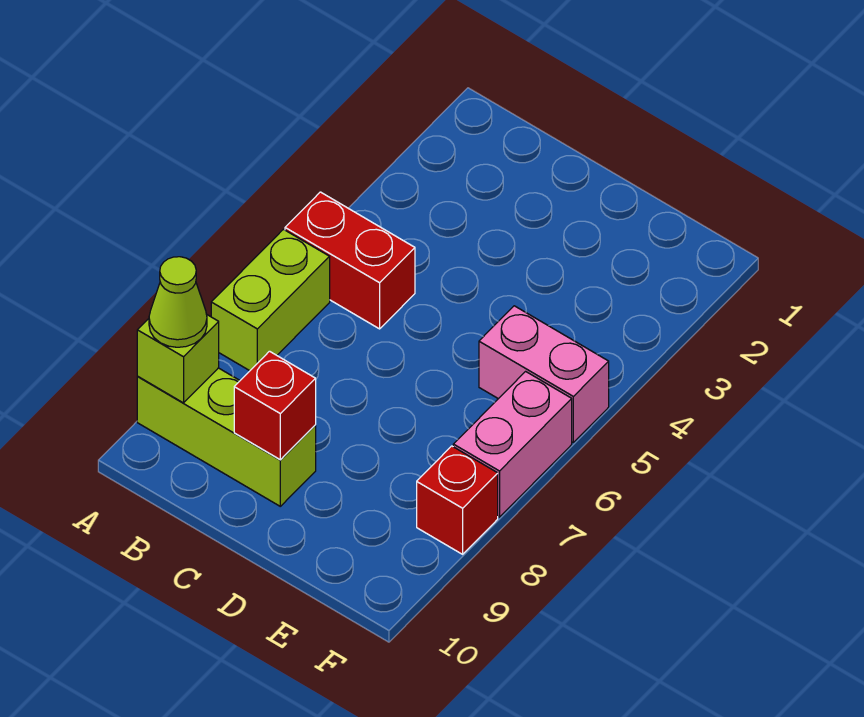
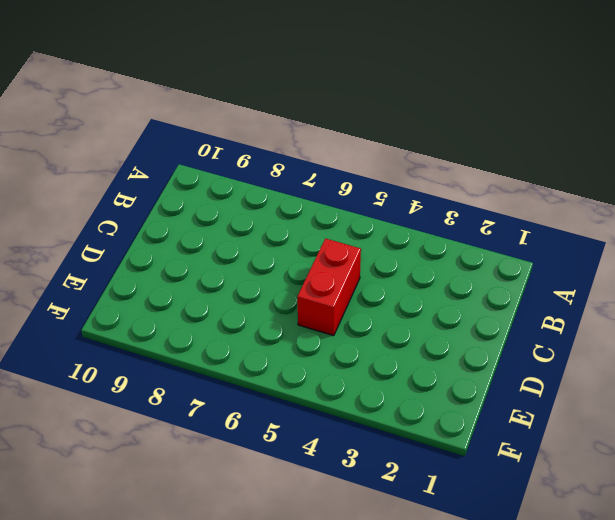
red brick C5:D5 level 1 -> red brick A5:B5 level 1
none -> lime brick A6:A7 level 1
none -> lime brick A9:C9 level 1

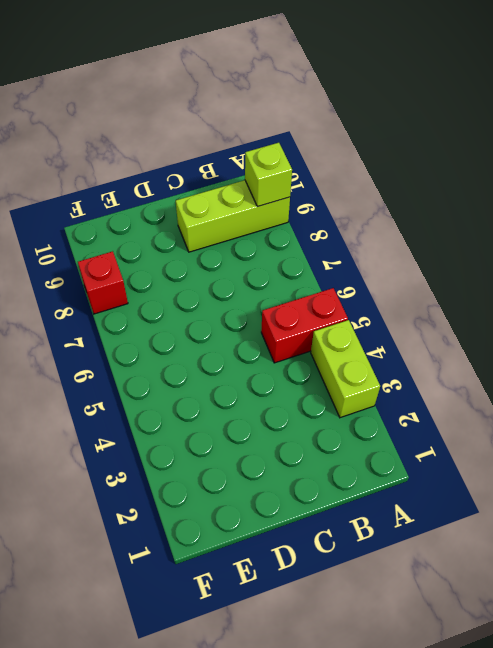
lime brick A3:A4 level 1 -> lime brick A6:A7 level 1
none -> pink brick E5:F5 level 1
none -> pink brick F6:F7 level 1

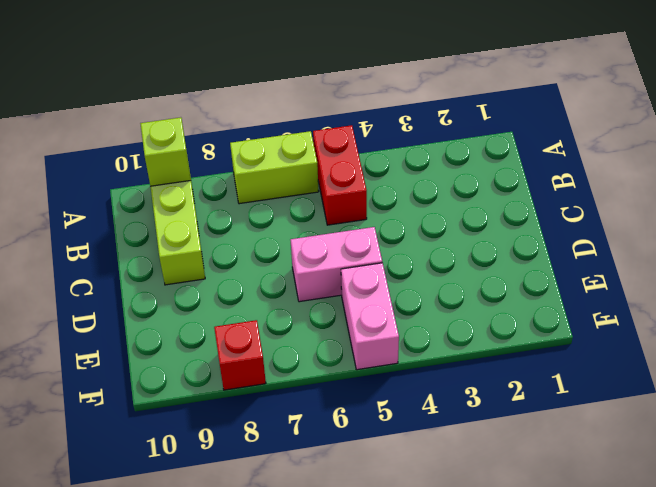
pink brick D5:D6 level 1 -> pink brick F6:F7 level 1
none -> red brick C9 level 2
none -> lime cone A9 level 3

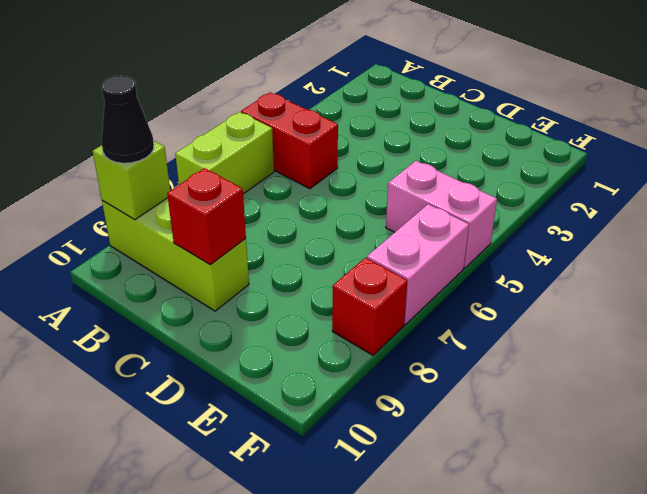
black cone A9 level 3 -> lime cone A9 level 3

